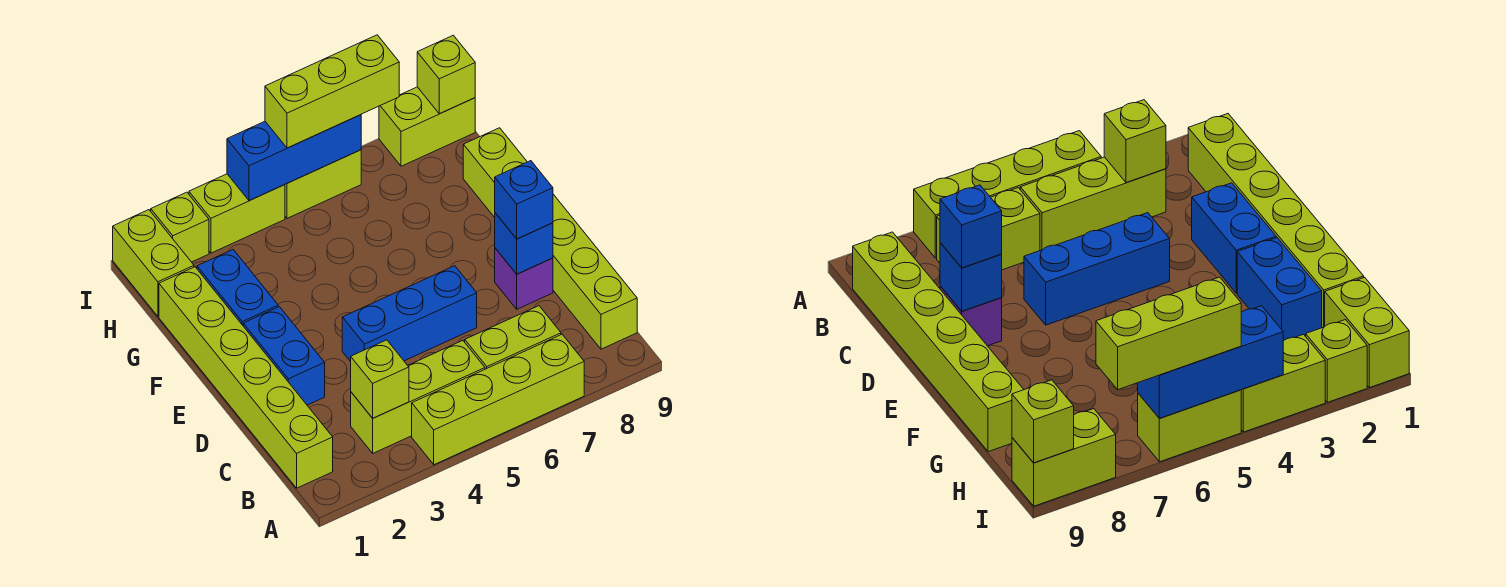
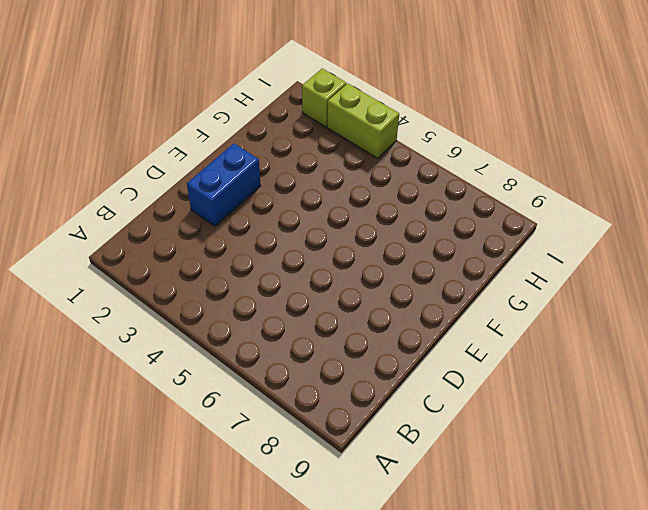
none -> lime brick A4:A7 level 1
none -> lime brick B1:G1 level 1
none -> lime brick B3:B5 level 1

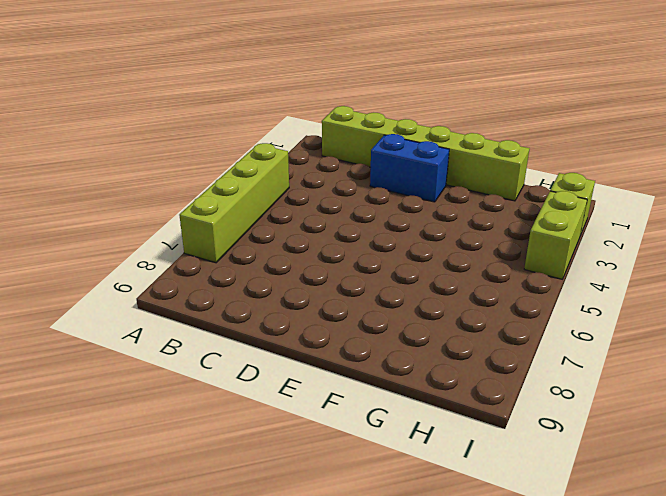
none -> lime brick B3:B5 level 1
none -> lime brick B6:B7 level 1
none -> lime brick B9:G9 level 1

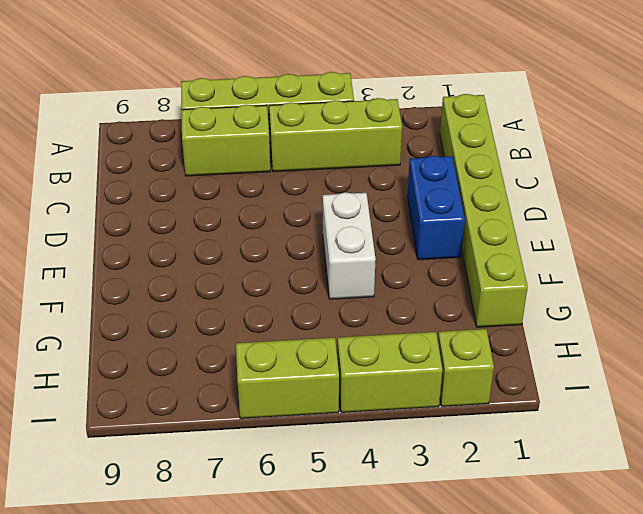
white brick E4:F4 level 1 -> none
none -> lime brick B9:G9 level 1
none -> blue brick D4:D6 level 1
none -> purple brick D8 level 1

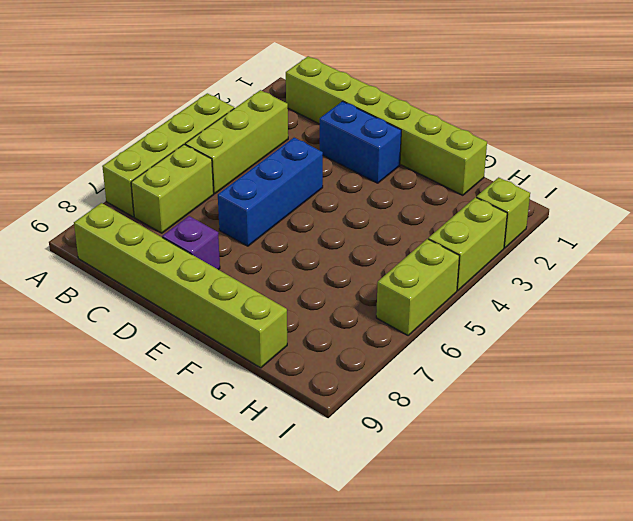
none -> blue brick F2:G2 level 1
none -> lime brick H1:I1 level 1
none -> lime brick I8:I9 level 1

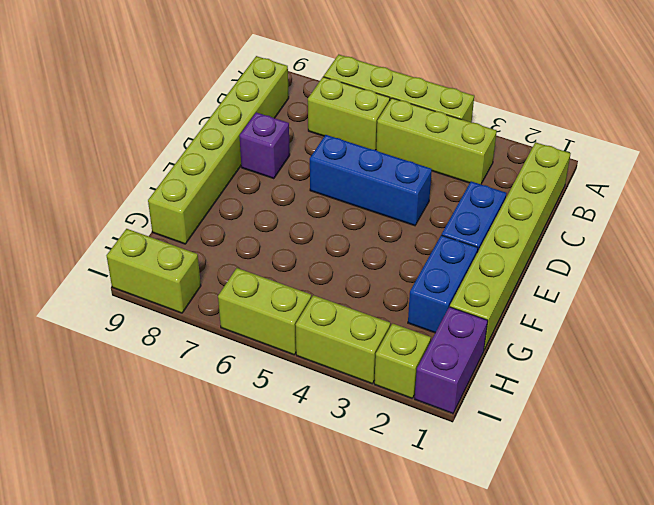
purple brick H1:I1 level 1 -> lime brick H1:I1 level 1
none -> lime brick B3 level 2
none -> blue brick D8 level 2
none -> blue brick I4:I6 level 2

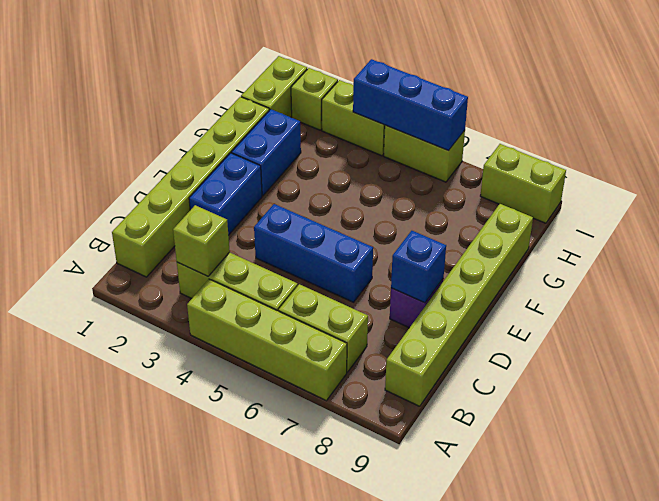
none -> lime brick I9 level 2
none -> blue brick D8 level 3
none -> lime brick I5:I7 level 3

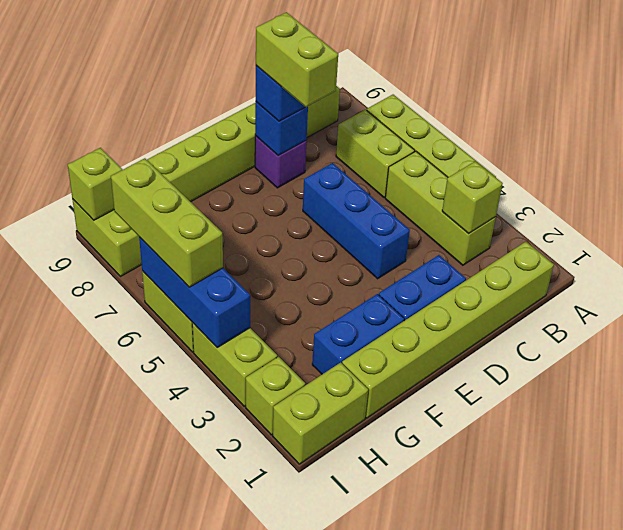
lime brick D7:D8 level 4 -> none

